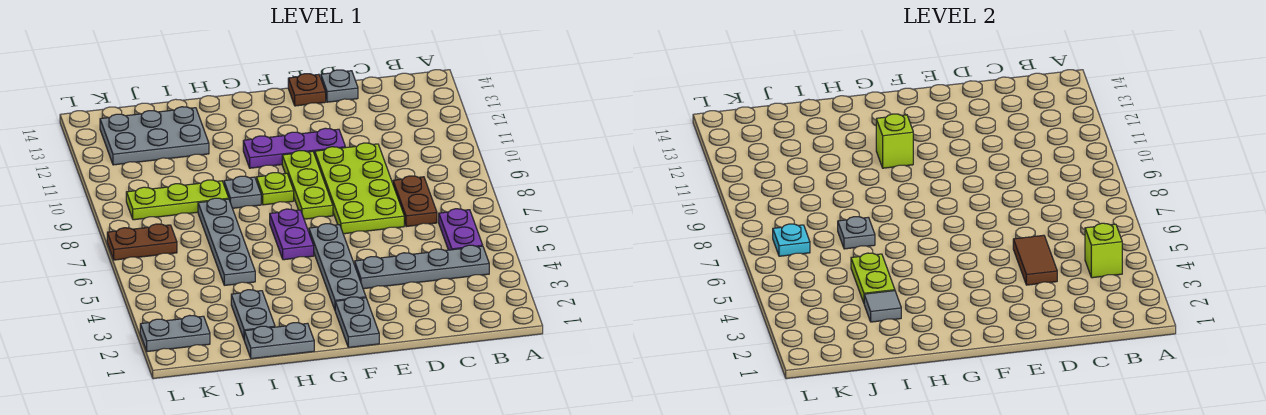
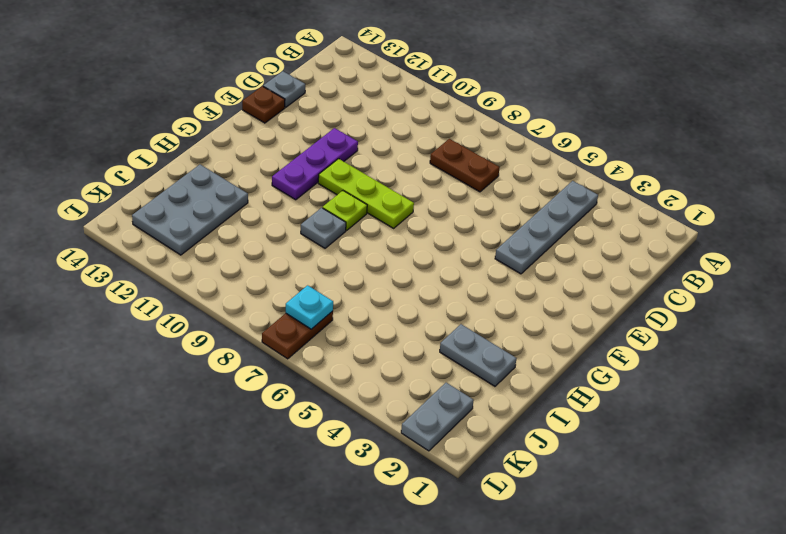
none -> purple plate B5:B6 level 1
none -> lime plate D7:E10 level 1
none -> grey plate F1:F2 level 1

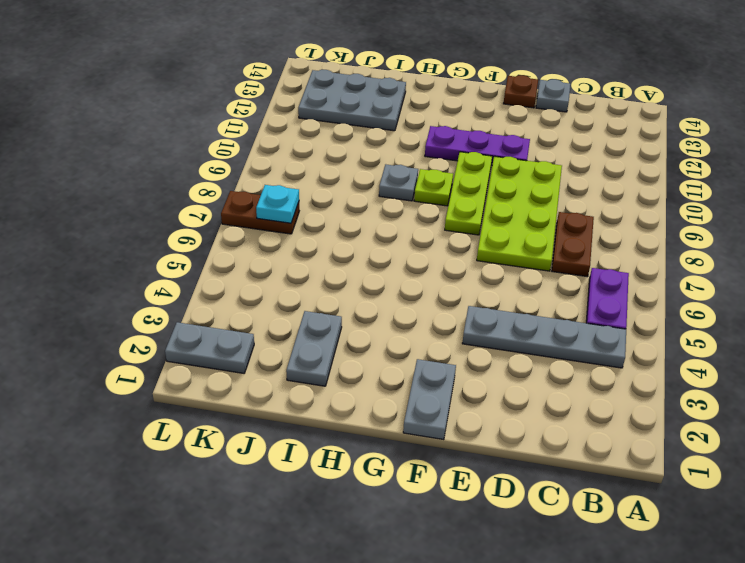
none -> grey plate F3:F6 level 1
none -> purple plate G6:G7 level 1
none -> grey plate H1:I1 level 1

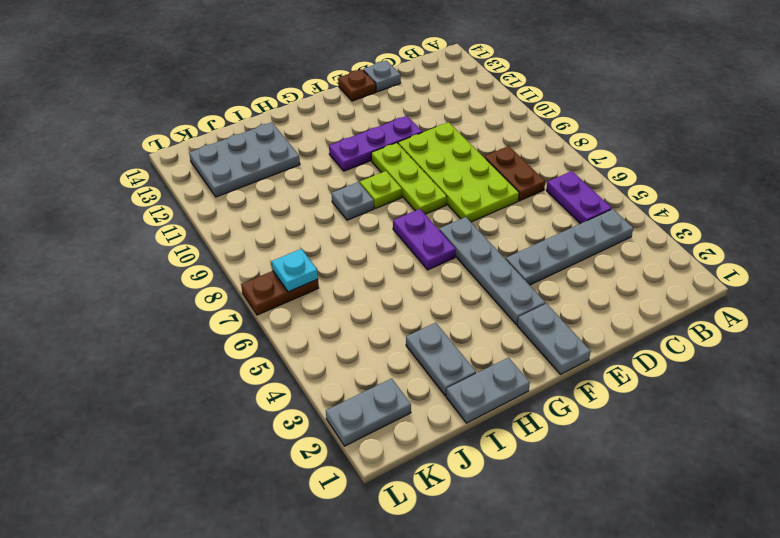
none -> grey plate I5:I8 level 1
none -> lime plate I9:K9 level 1
none -> lime brick B4 level 2

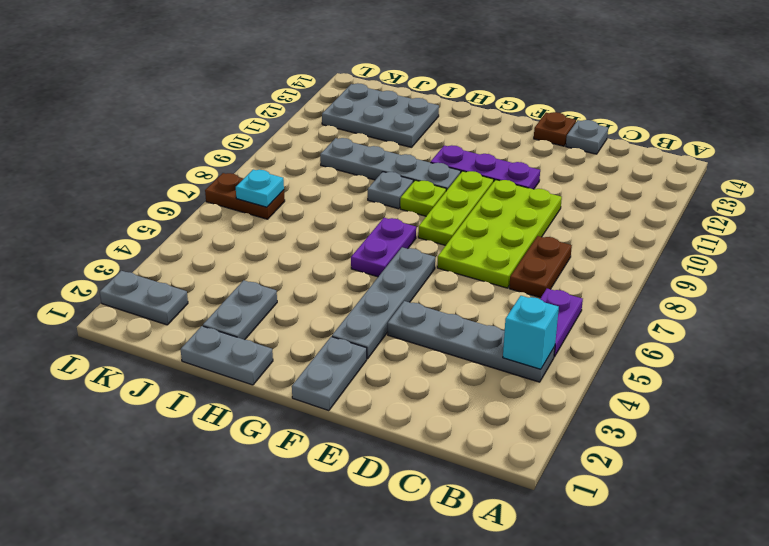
cyan brick B4 level 2 -> lime brick B4 level 2
grey plate G10:J10 level 1 -> grey plate I5:I8 level 1
none -> lime plate I9:K9 level 1
none -> brown tile D4:D5 level 2
none -> lime brick G11 level 2

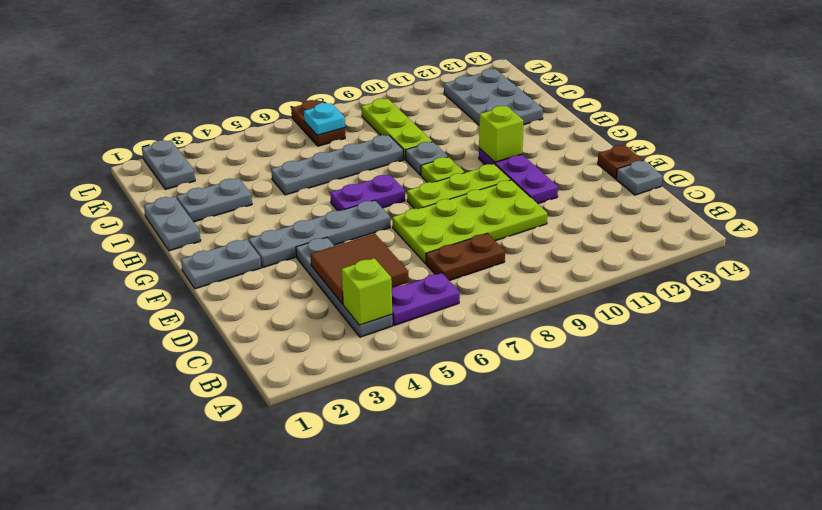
brown tile C4:D5 level 2 -> brown tile D4:D5 level 2
none -> grey tile I3 level 2
none -> lime plate I4:I5 level 2
none -> grey plate I7 level 2

